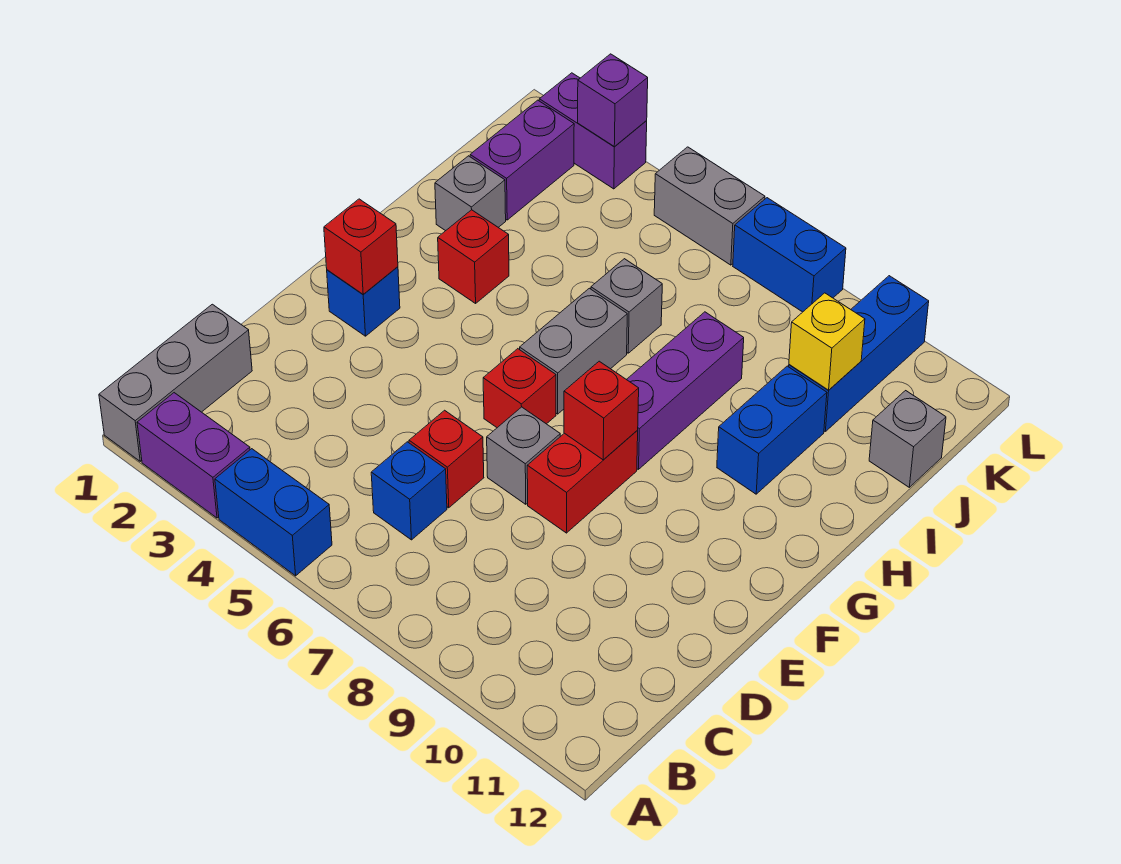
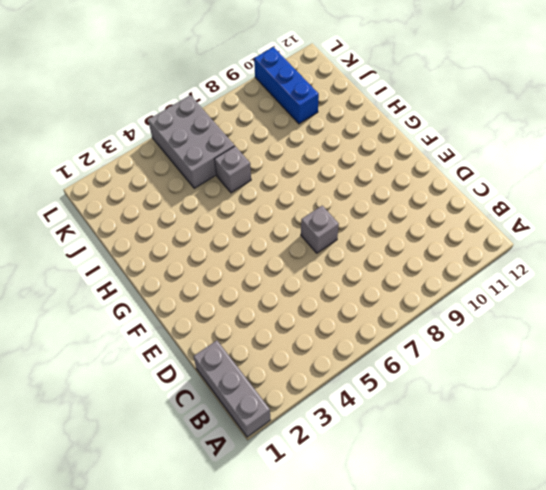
grey brick J5:L6 level 1 -> grey brick L5:L6 level 1
none -> purple brick A2:A3 level 1
none -> blue brick A4:A5 level 1
none -> blue brick C6 level 1

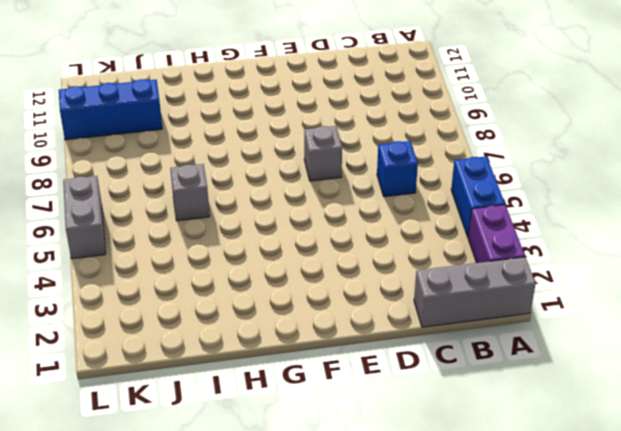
none -> red brick D6 level 1
none -> red brick E8:F8 level 1
none -> blue brick F2 level 1

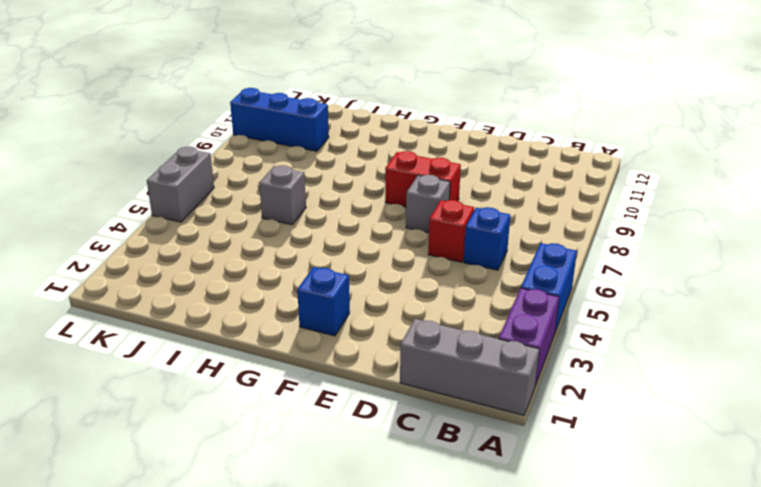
none -> red brick F6 level 1
none -> grey brick G6:H6 level 1
none -> purple brick G8:I8 level 1

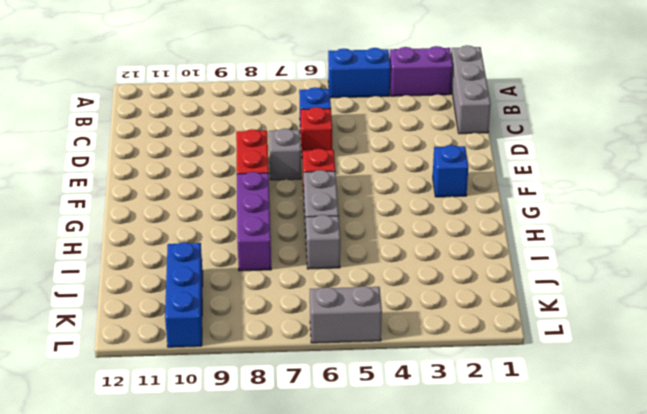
none -> red brick H3 level 1
none -> blue brick H10:I10 level 1
none -> grey brick I2 level 1

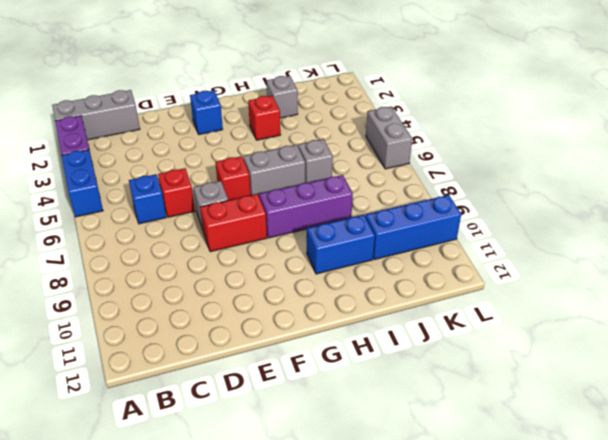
none -> purple brick J2:K2 level 1
none -> grey brick J12 level 1
none -> purple brick L2:L3 level 1

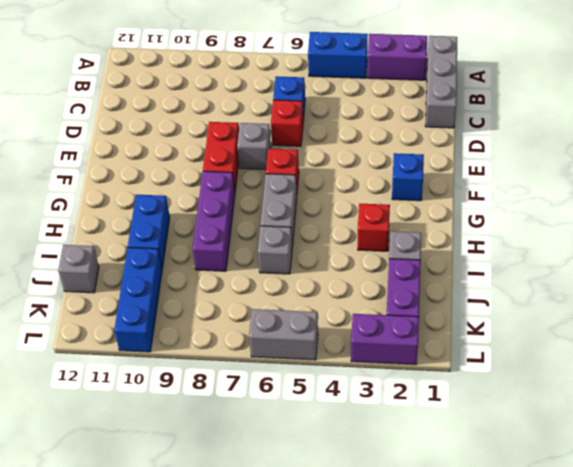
none -> blue brick L7:L8 level 1
none -> red brick F2 level 2
none -> red brick F8 level 2

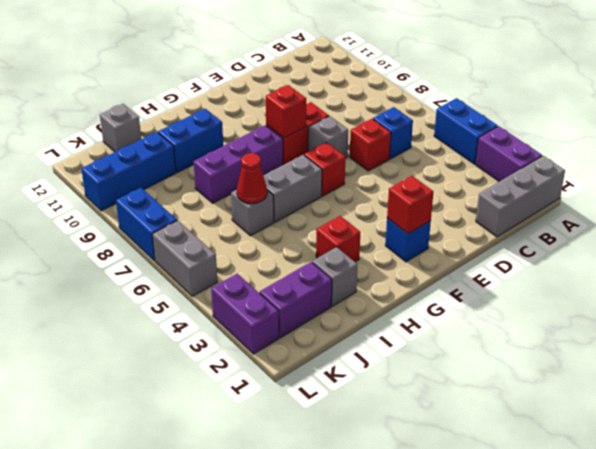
red cone I6 level 2 -> none
none -> yellow brick J10 level 2
none -> purple brick L3 level 2

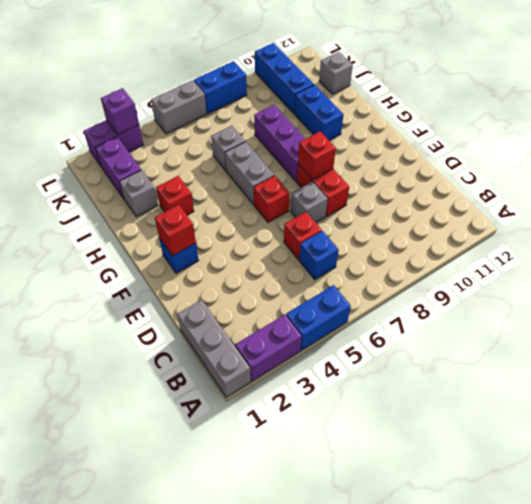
none -> yellow brick J10 level 2

